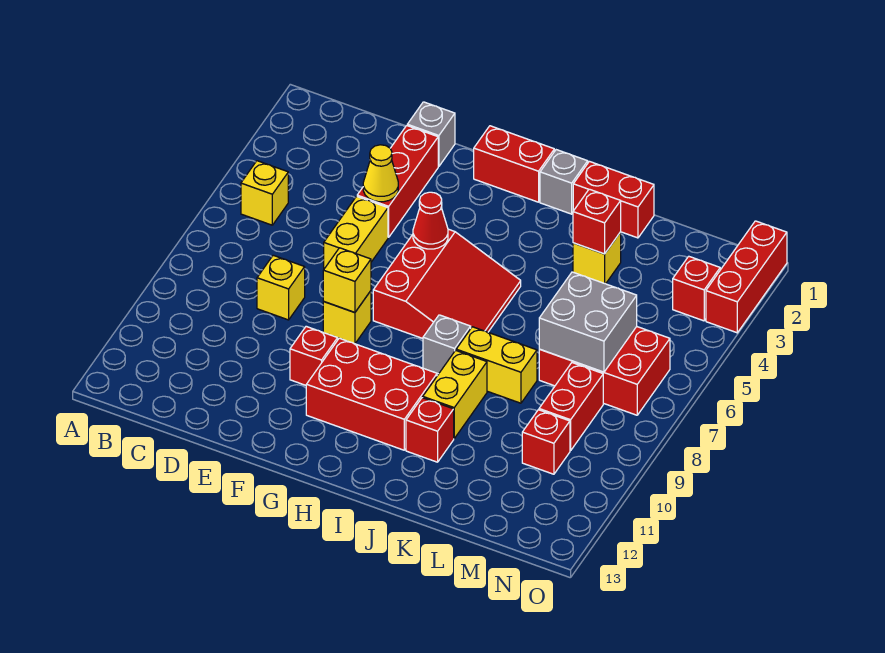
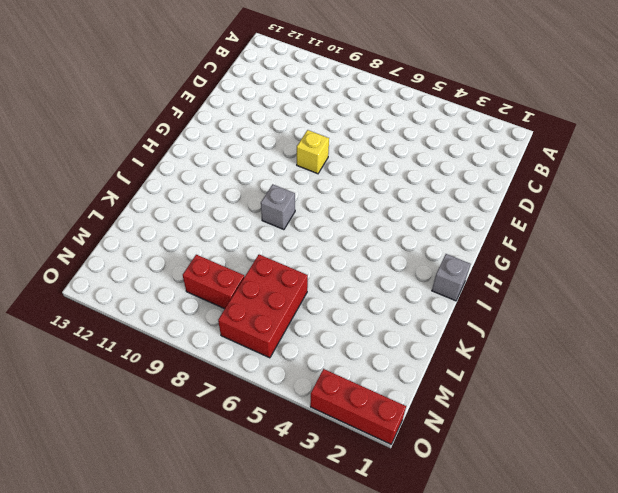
none -> yellow brick B5 level 1
none -> yellow brick D8 level 1
none -> grey brick E1 level 1

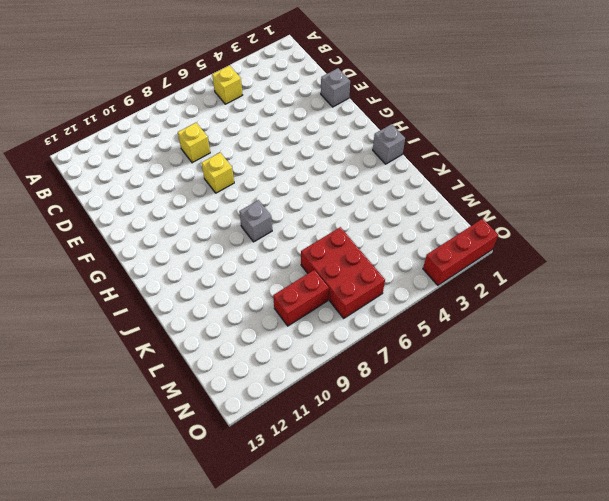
none -> red brick E2:E4 level 1
none -> yellow brick E5:E6 level 1
none -> red brick F10 level 1

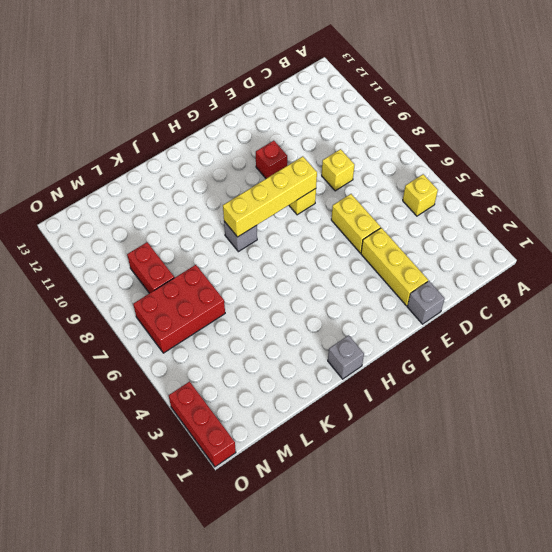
yellow brick E2:E4 level 1 -> red brick E2:E4 level 1
yellow brick F8:I8 level 2 -> yellow brick F8 level 2
none -> red brick G1:H1 level 1
none -> red slope G5:I7 level 1 top G
none -> red brick G10:I11 level 1

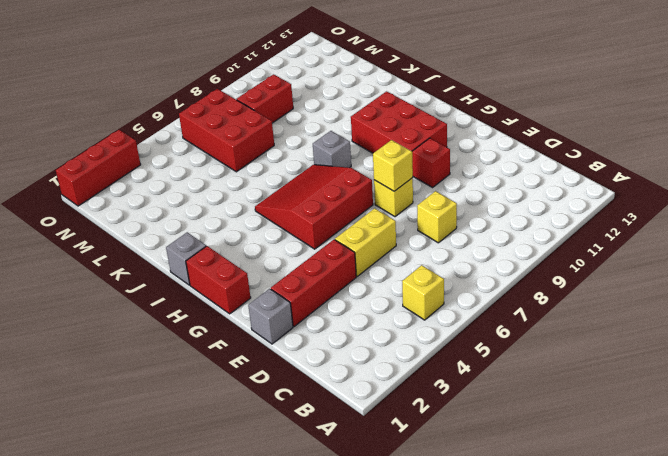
none -> red brick J1:K1 level 1
none -> yellow brick J8:K8 level 1
none -> yellow brick J9:J10 level 1

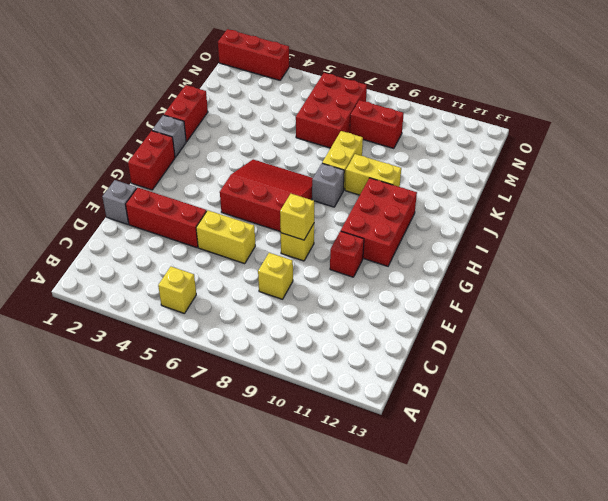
none -> red brick J11 level 1
none -> yellow brick K3 level 1
none -> red brick M10 level 1

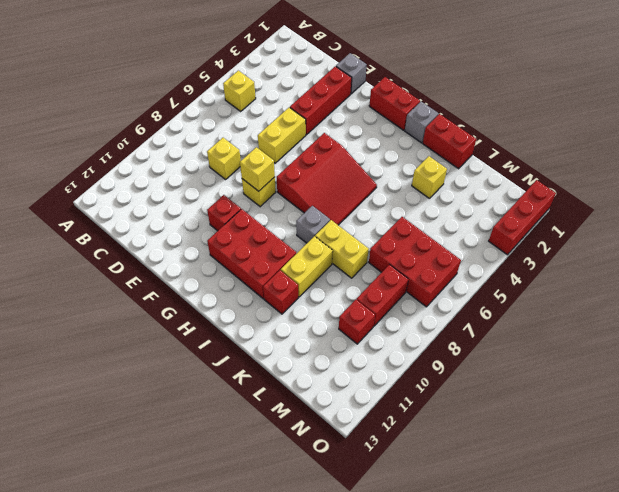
none -> red brick N3 level 1
none -> yellow cone E4 level 2
none -> red cone G5 level 2

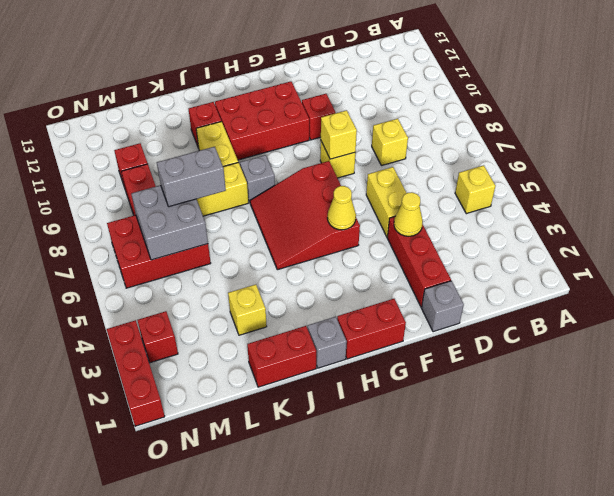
yellow cone G5 level 2 -> red cone G5 level 2
grey brick K7:L7 level 3 -> none
none -> red brick K3 level 2

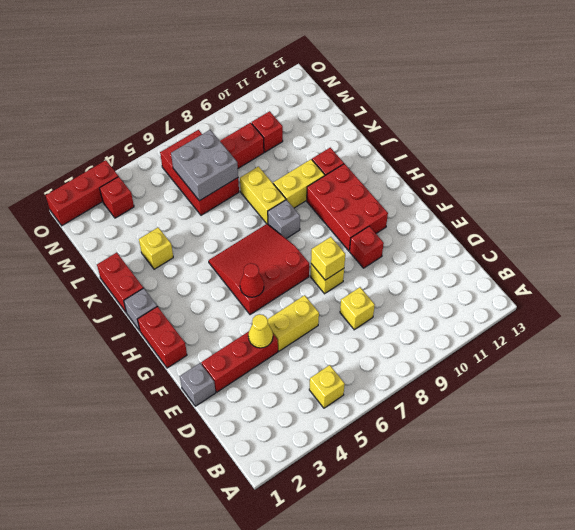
none -> red brick K3 level 2

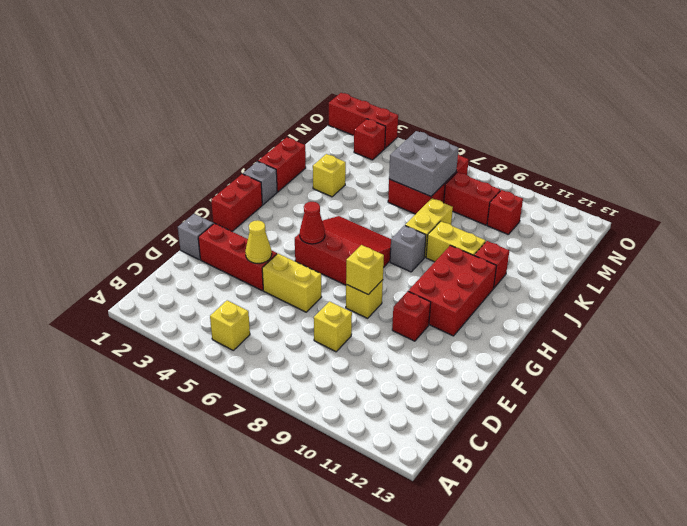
none -> red brick K3 level 2

